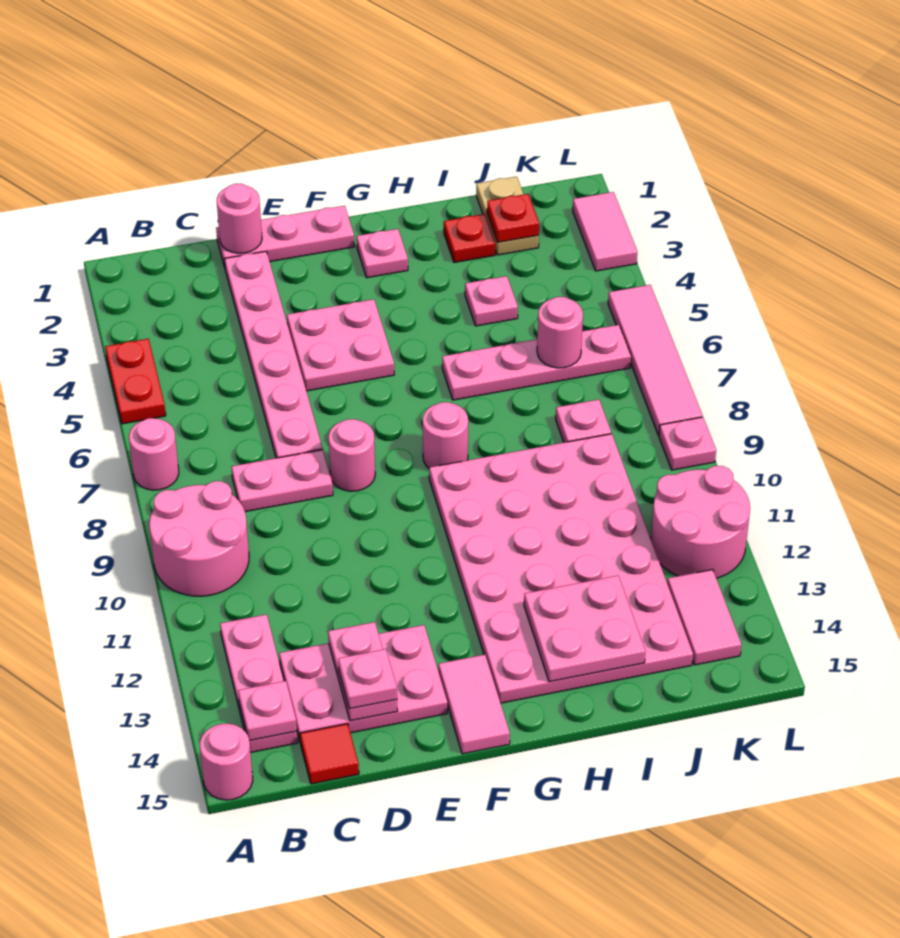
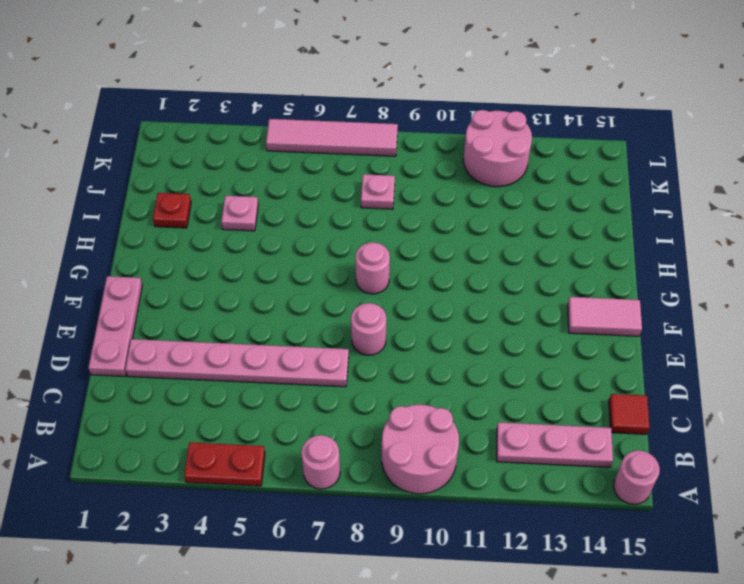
none -> pink plate C8:D8 level 1
none -> pink plate C13:E14 level 1
none -> pink plate E4:F5 level 1
none -> pink plate G2 level 1

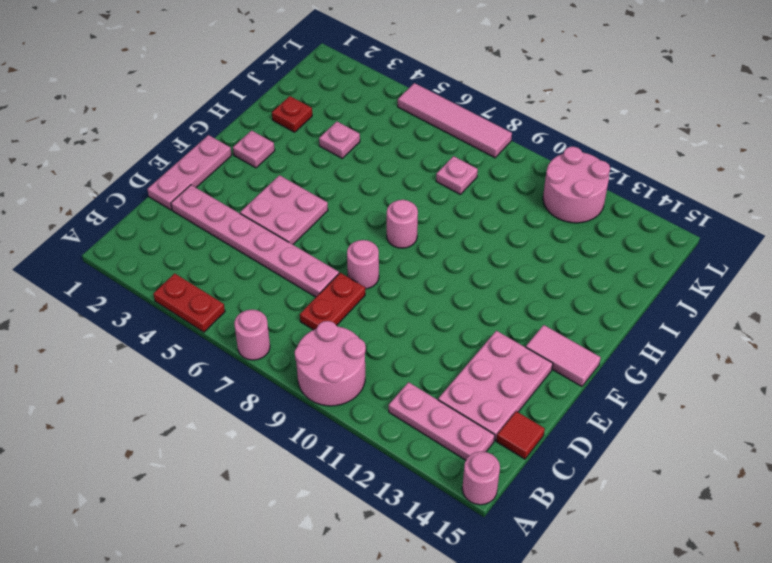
red plate C8:D8 level 1 -> pink plate C8:D8 level 1
none -> pink plate G9:J14 level 1
none -> pink plate H6:K6 level 1
none -> tan plate J1:J2 level 1
none -> pink tile K13:K14 level 1

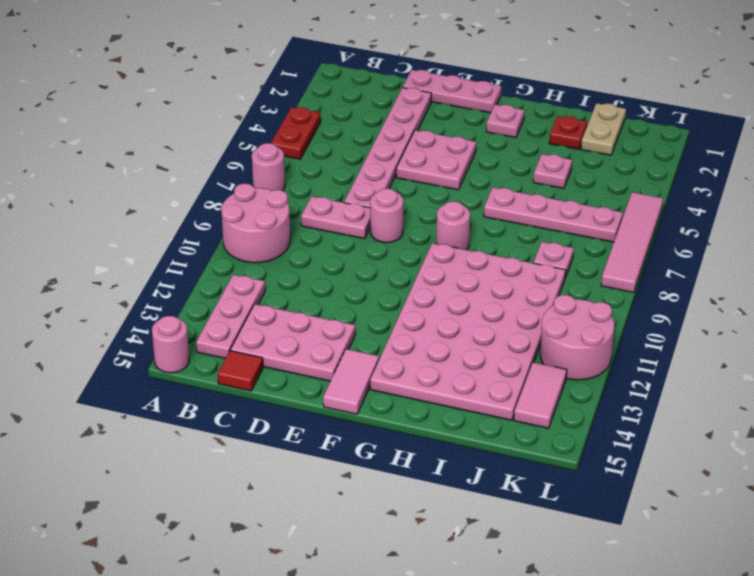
none -> pink tile L2:L3 level 1
none -> pink plate L9 level 1
none -> pink plate B14 level 2
none -> pink round brick D1 level 2

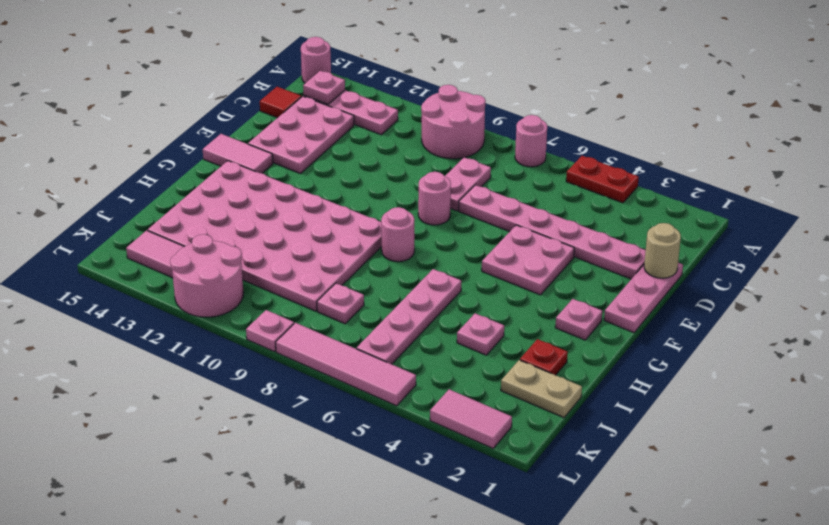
tan round brick D1 level 2 -> pink round brick D1 level 2
none -> pink plate D13:D14 level 2
none -> pink plate H13:I14 level 2
none -> red plate J2 level 2
none -> pink round brick J6 level 2

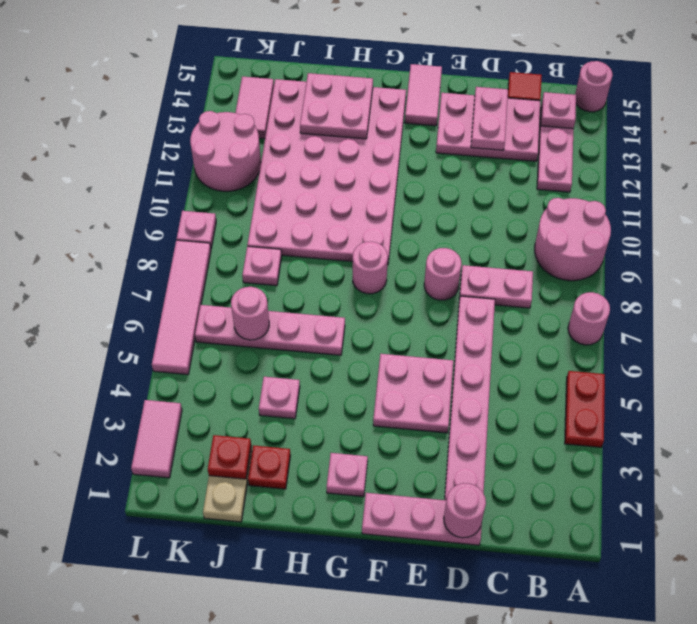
none -> pink plate D14 level 3

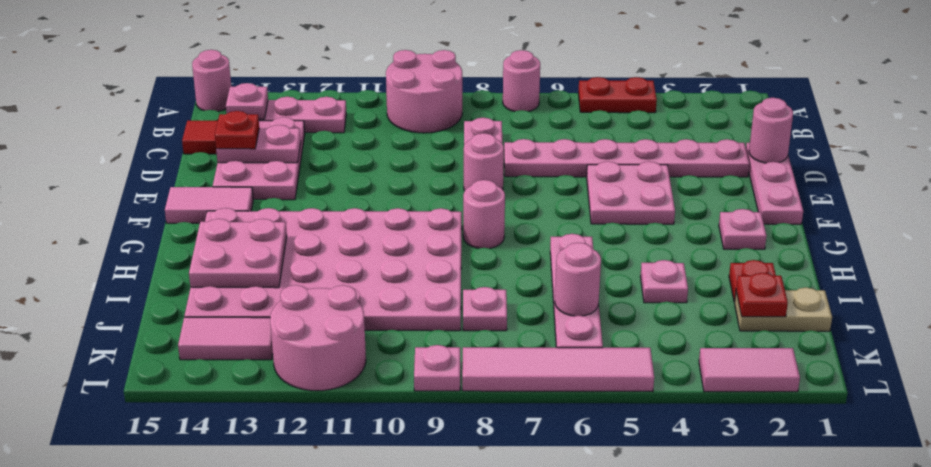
red plate D14 level 3 -> pink plate D14 level 3

